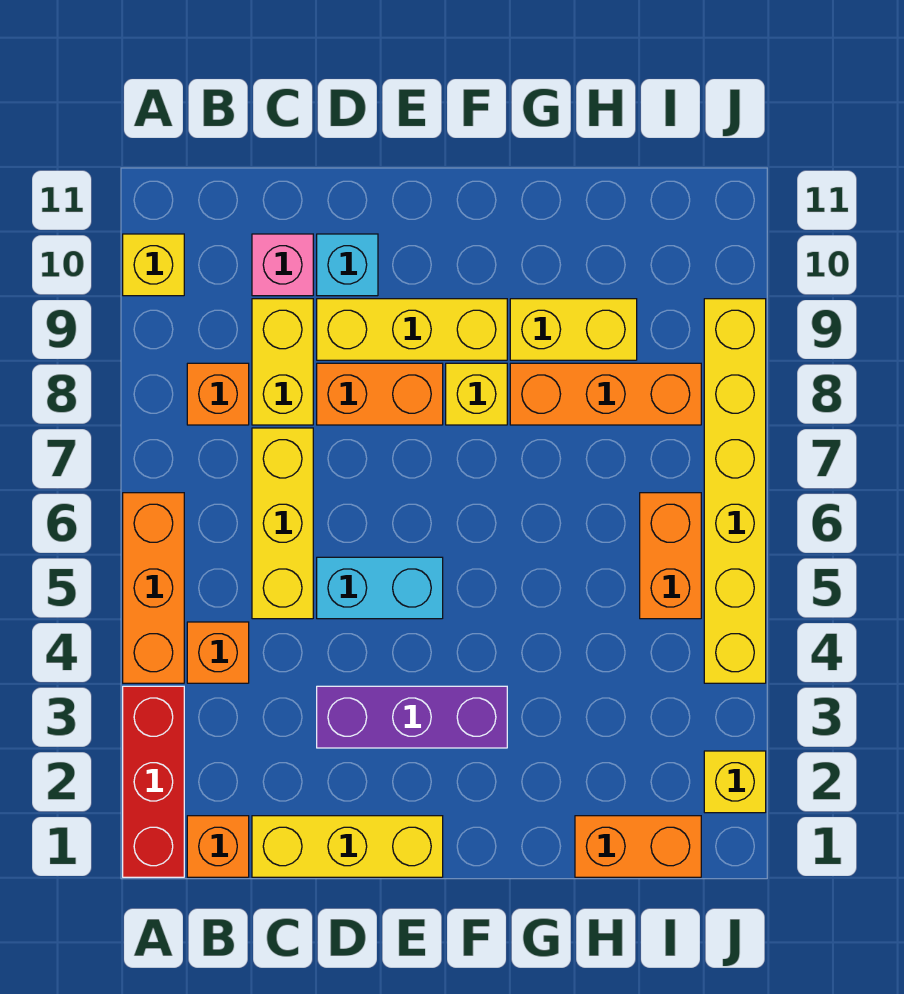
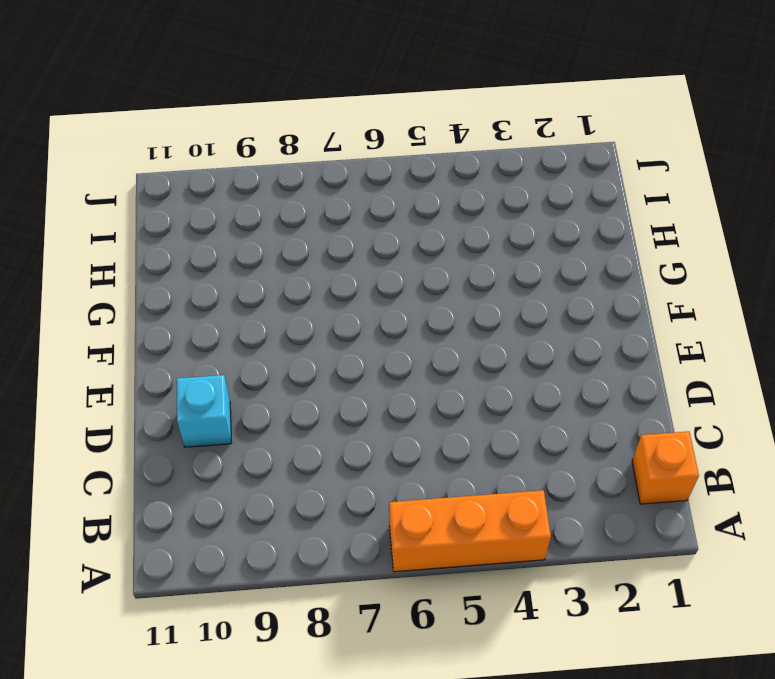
none -> red brick A1:A3 level 1
none -> yellow brick A10 level 1
none -> orange brick B4 level 1

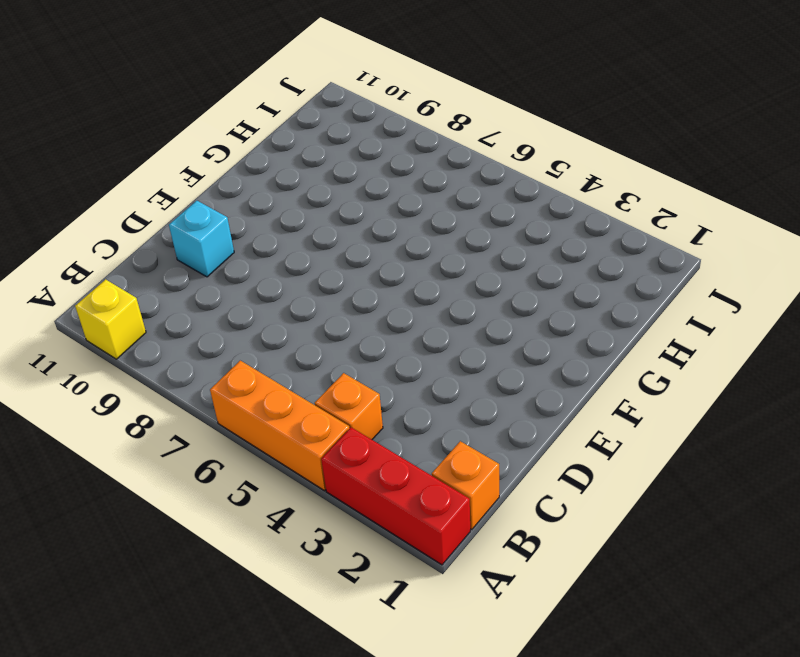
none -> orange brick B8 level 1
none -> yellow brick C1:E1 level 1
none -> yellow brick C5:C7 level 1

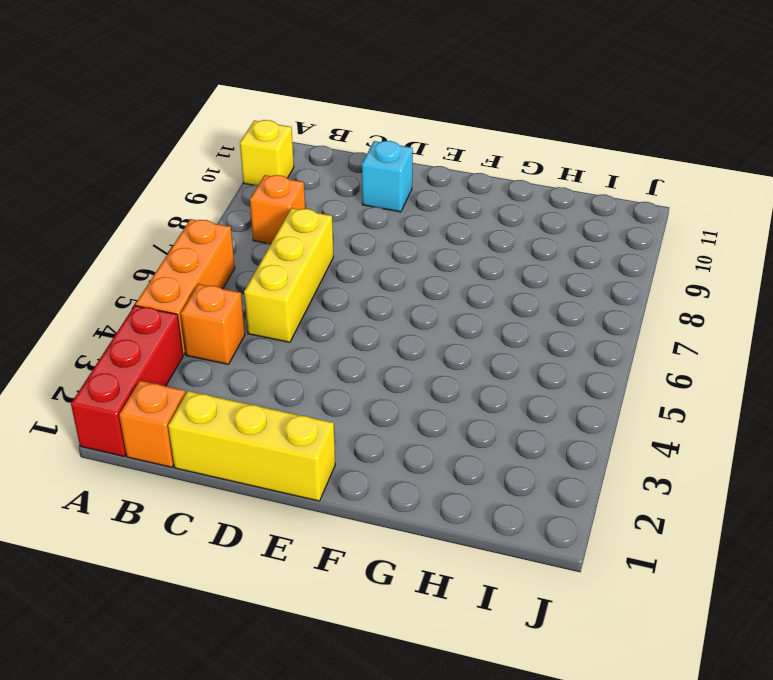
none -> yellow brick C8:C9 level 1
none -> pink brick C10 level 1
none -> purple brick D3:F3 level 1

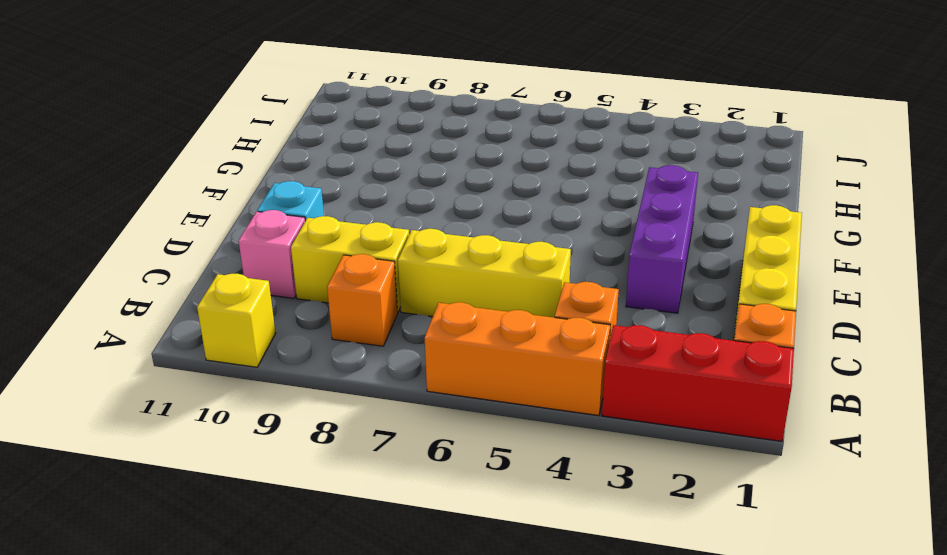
none -> cyan brick D5:E5 level 1
none -> orange brick D8:E8 level 1
none -> yellow brick D9:F9 level 1

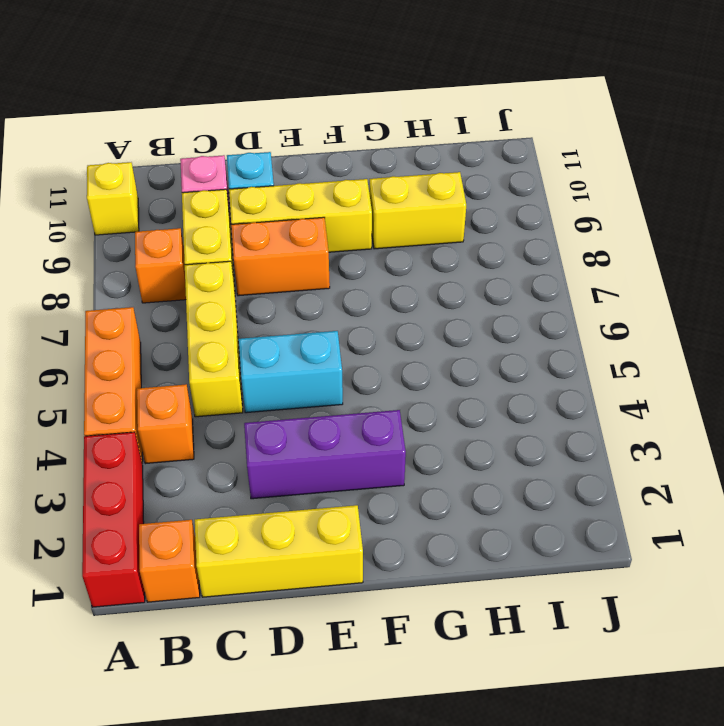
none -> yellow brick F8 level 1
none -> orange brick G8:I8 level 1
none -> orange brick H1:I1 level 1

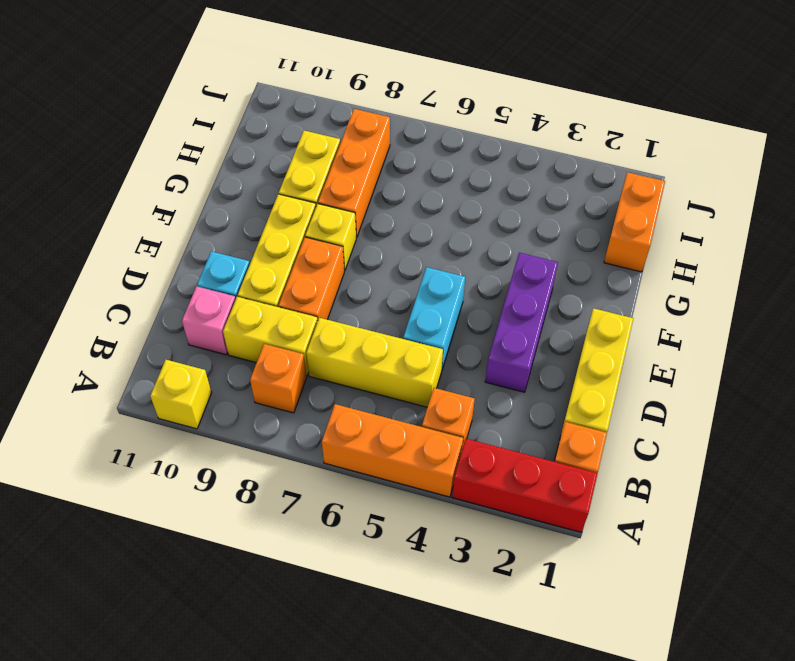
none -> orange brick I5:I6 level 1
none -> yellow brick J2 level 1
none -> yellow brick J4:J9 level 1

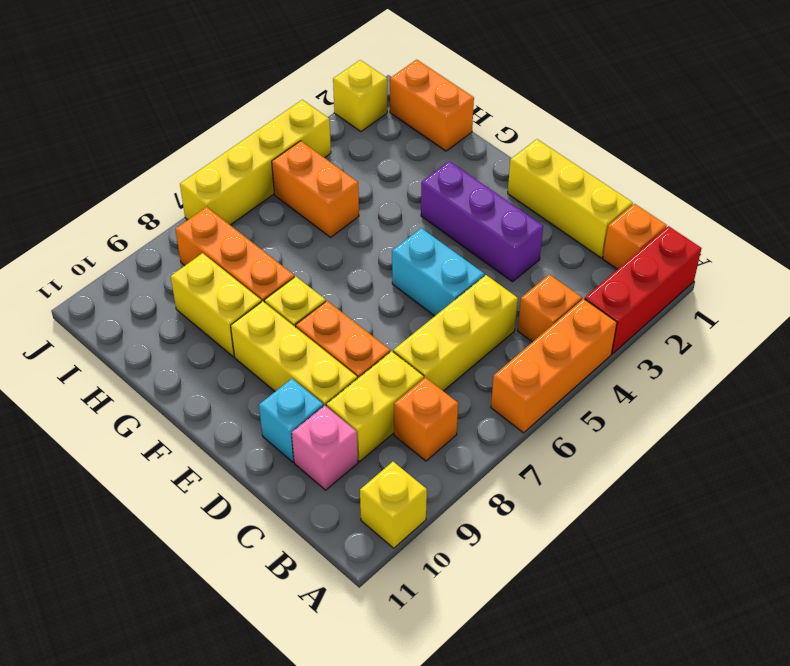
orange brick H5:I5 level 1 -> orange brick I5:I6 level 1
yellow brick J4:J7 level 1 -> yellow brick J4:J9 level 1

